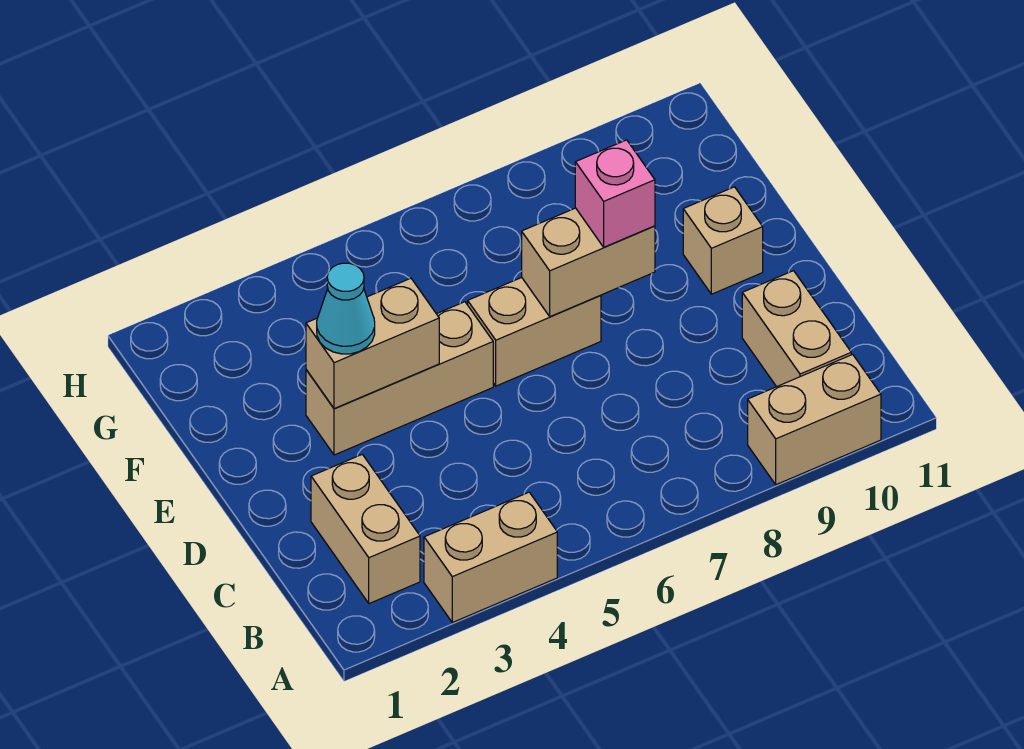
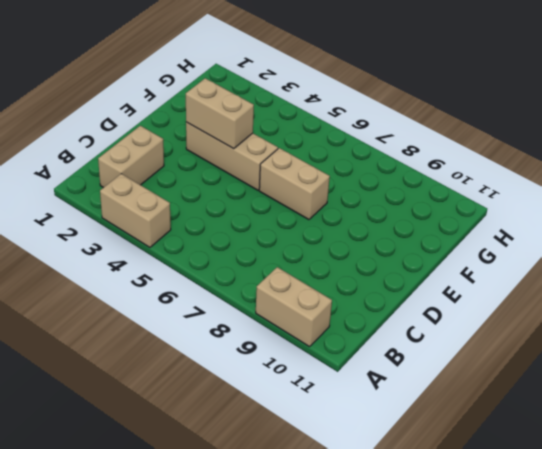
none -> tan brick B10:C10 level 1
none -> tan brick E10 level 1

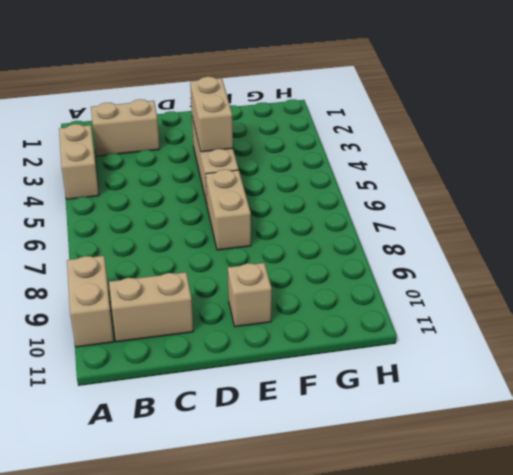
none -> tan brick E7:E8 level 2
none -> cyan cone E3 level 3

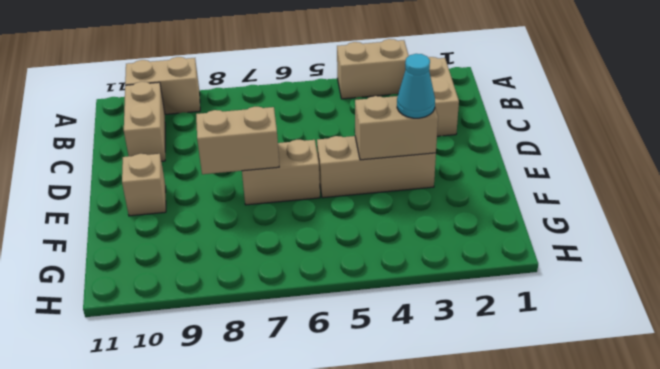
none -> pink brick E8 level 3

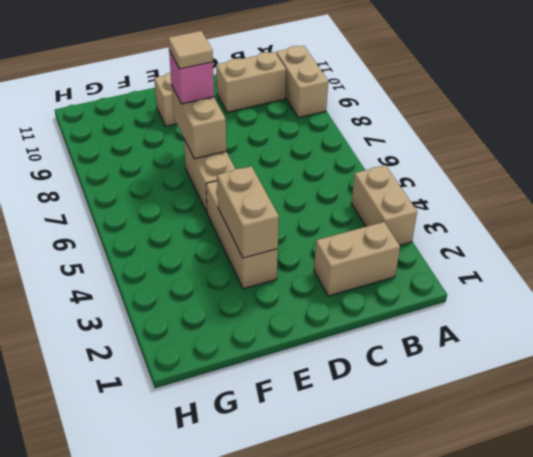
tan tile E8 level 4 -> none
none -> cyan cone E3 level 3

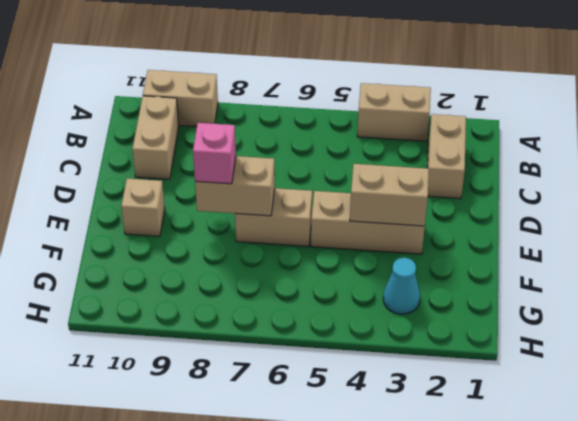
cyan cone G3 level 1 -> cyan cone E3 level 3

